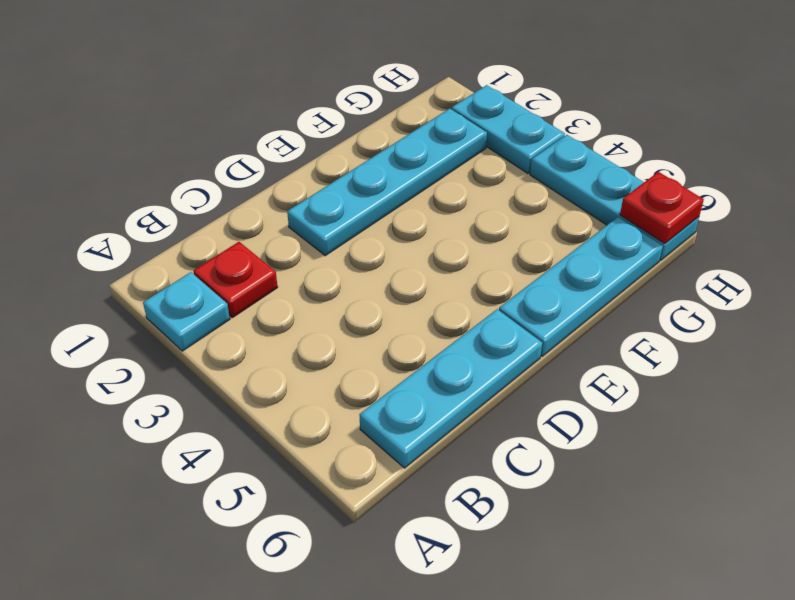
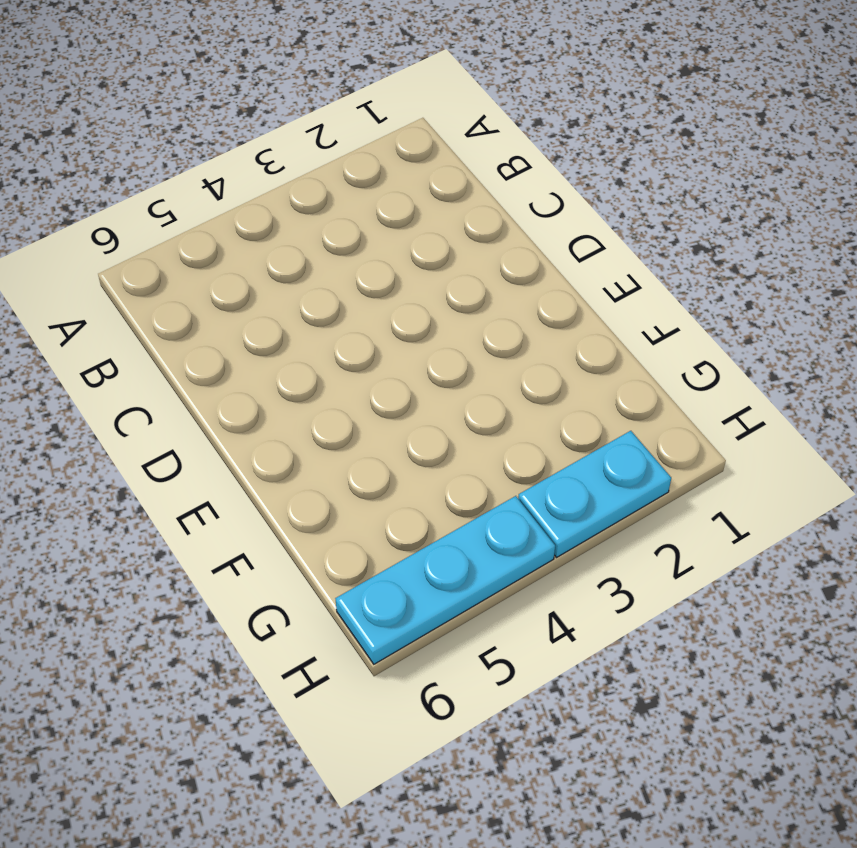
none -> cyan plate A2 level 1
none -> red plate B2 level 1

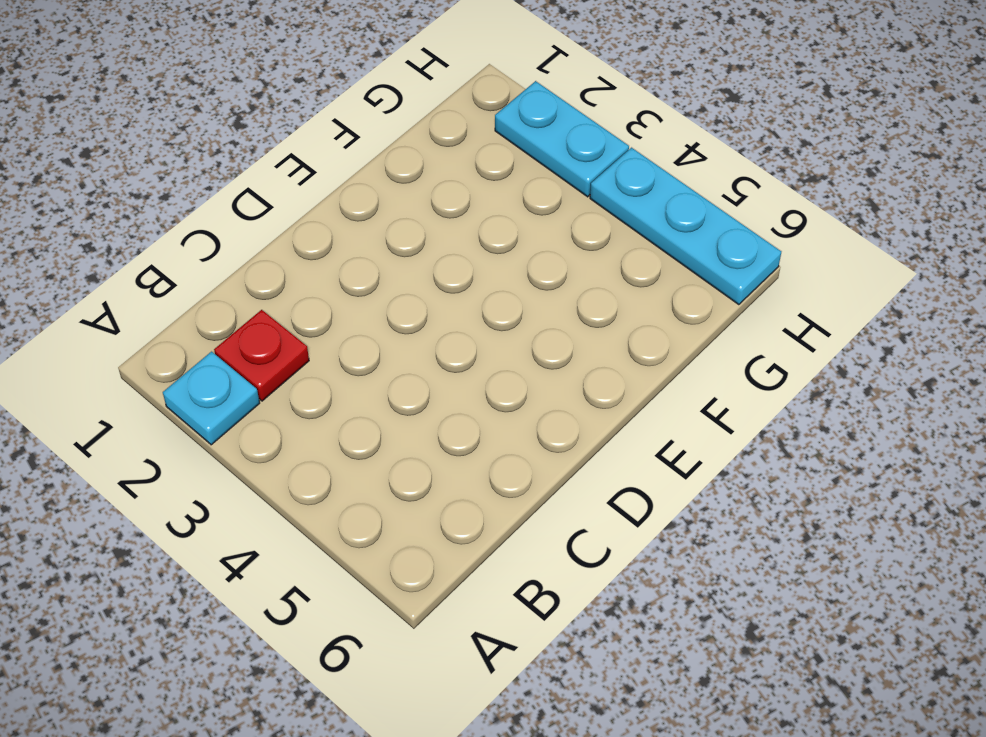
none -> cyan plate B6:D6 level 1
none -> cyan plate D2:G2 level 1

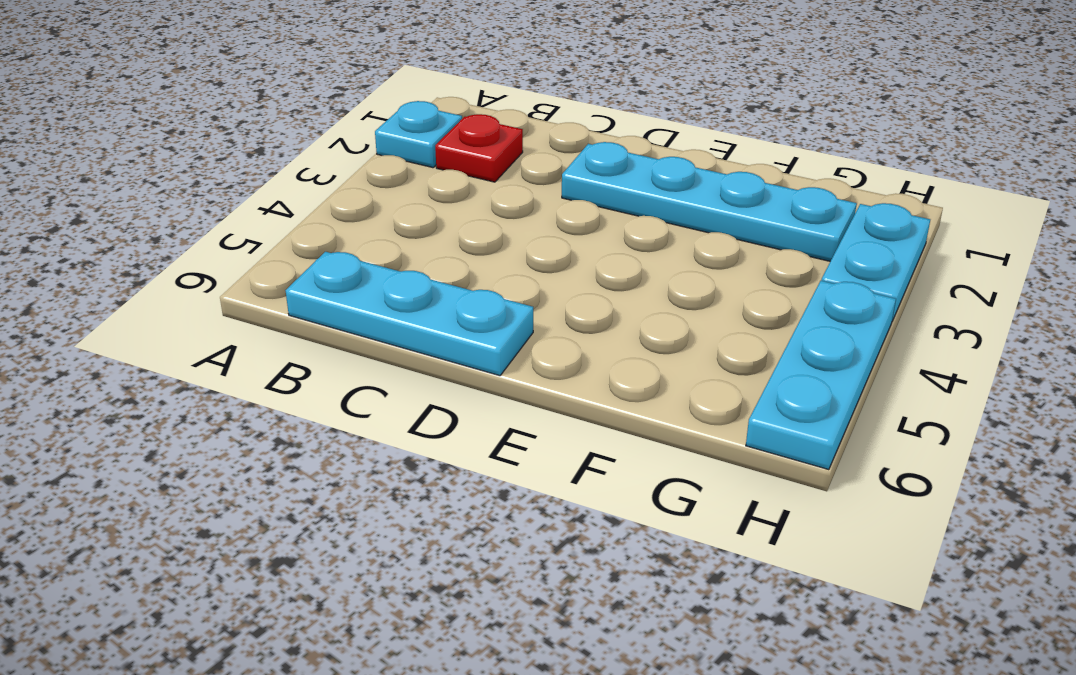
none -> cyan plate E6:G6 level 1
none -> red plate H6 level 2

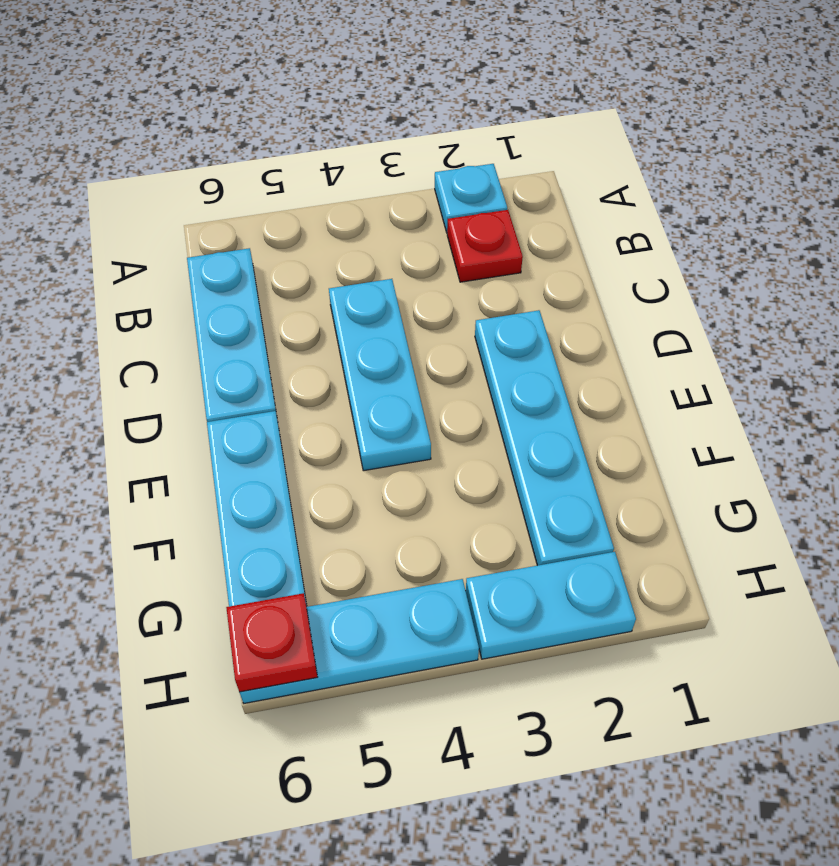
cyan plate C4:E4 level 1 -> none

